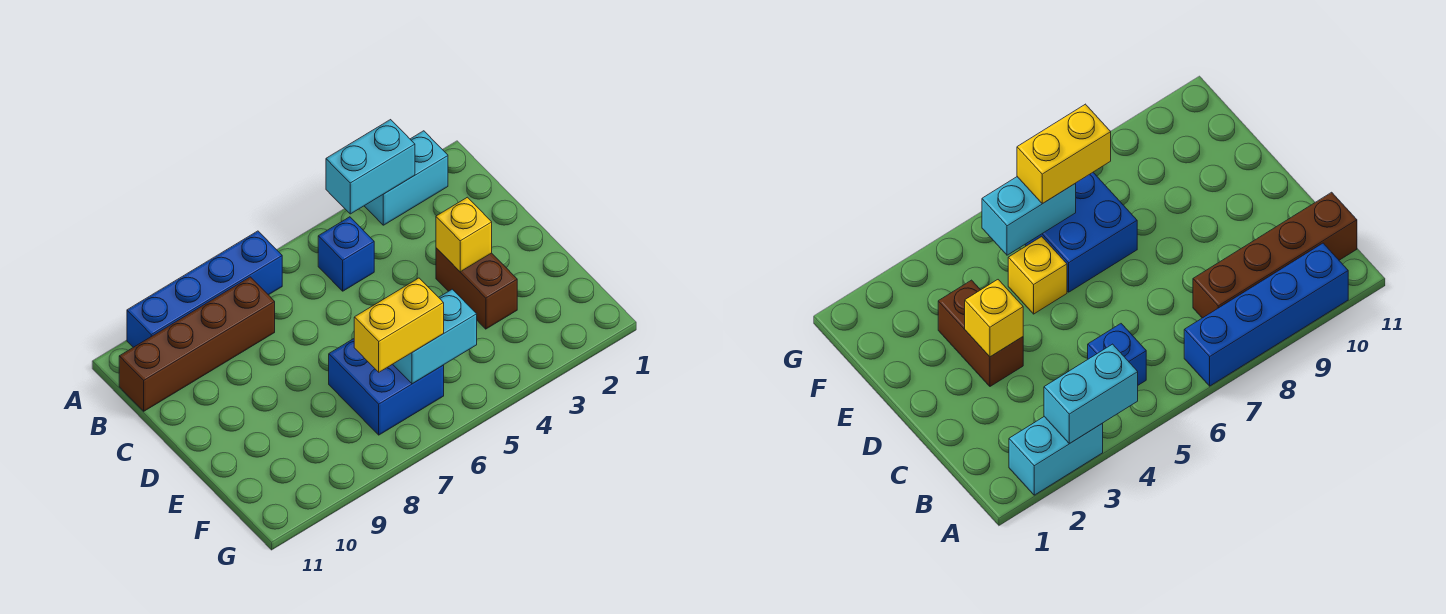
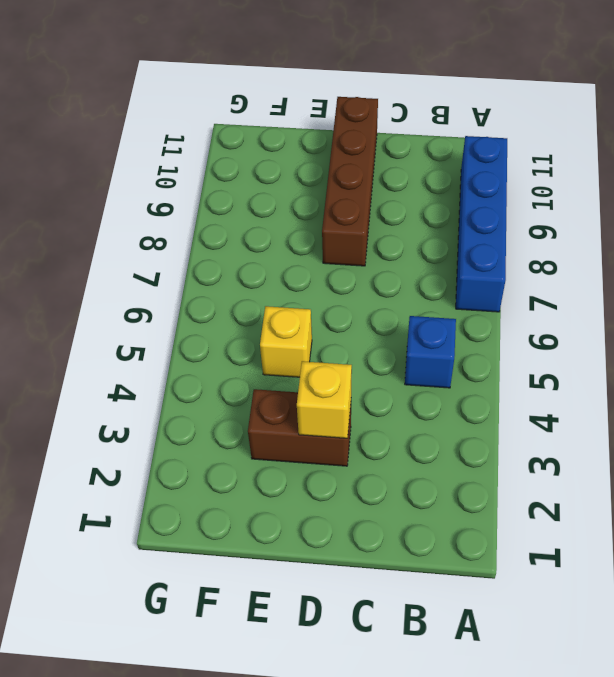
brown brick D8:D11 level 1 -> brown brick B8:B11 level 1
none -> cyan brick A2:A3 level 1
none -> blue brick E6:F7 level 1

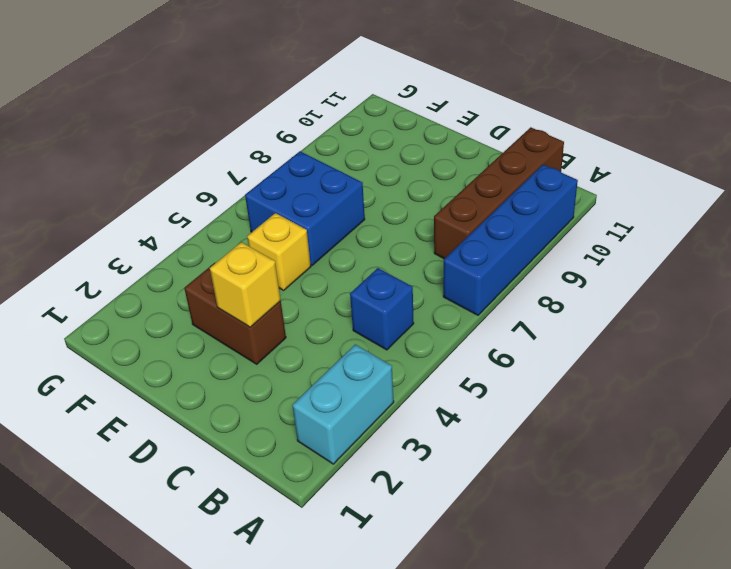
none -> cyan brick A3:A4 level 2
none -> cyan brick F5:F6 level 2

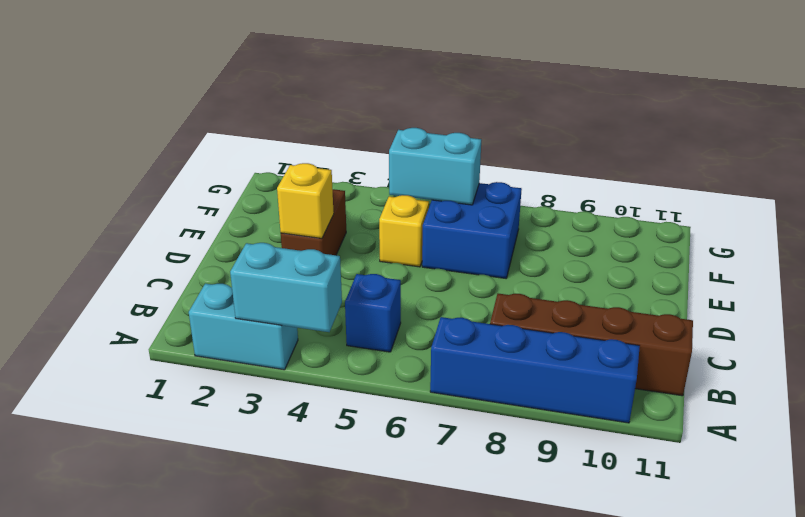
none -> yellow brick F6:F7 level 3

